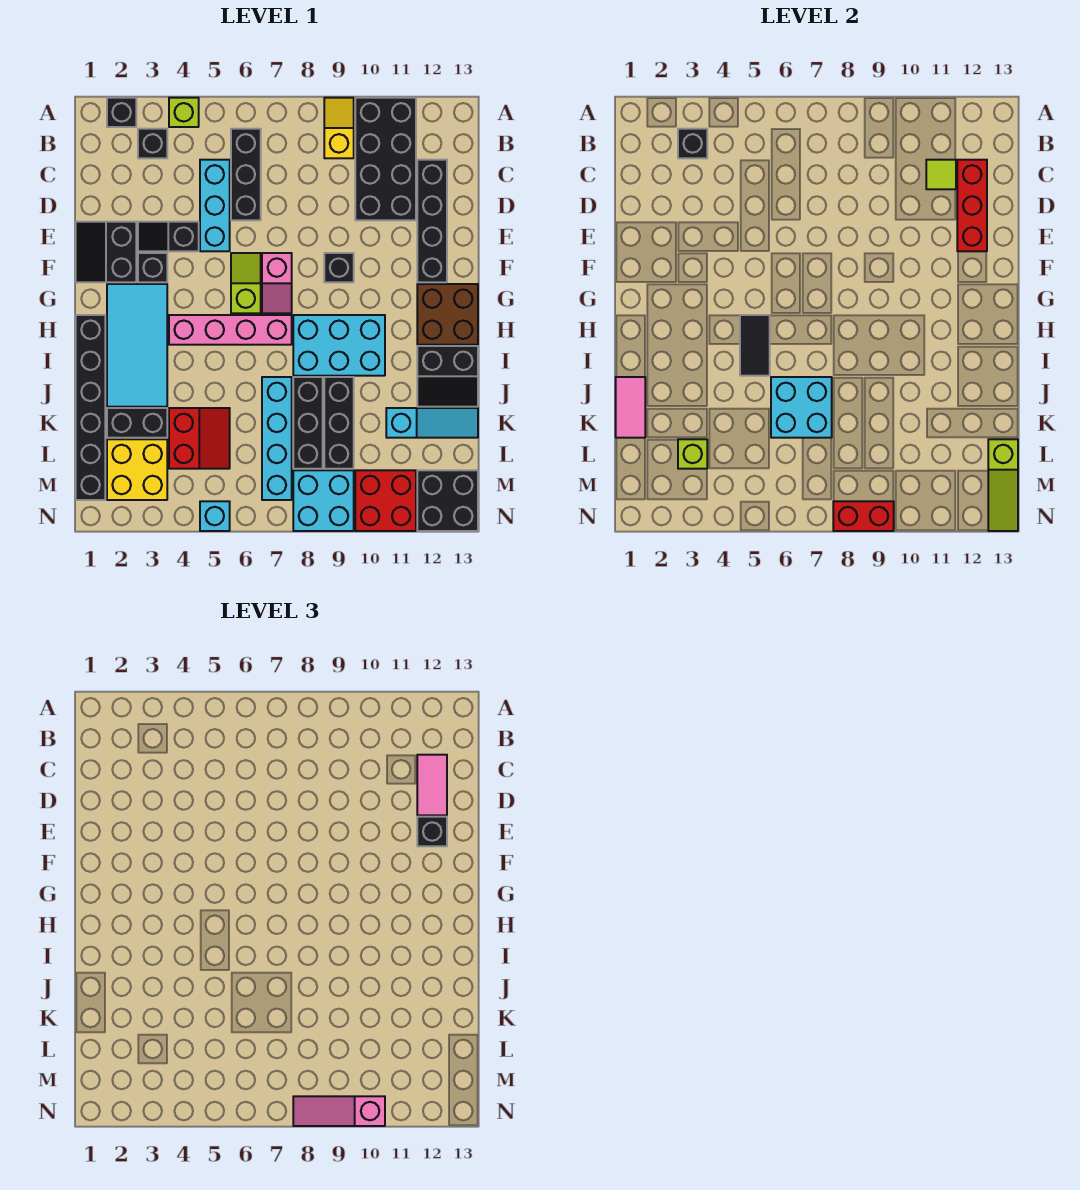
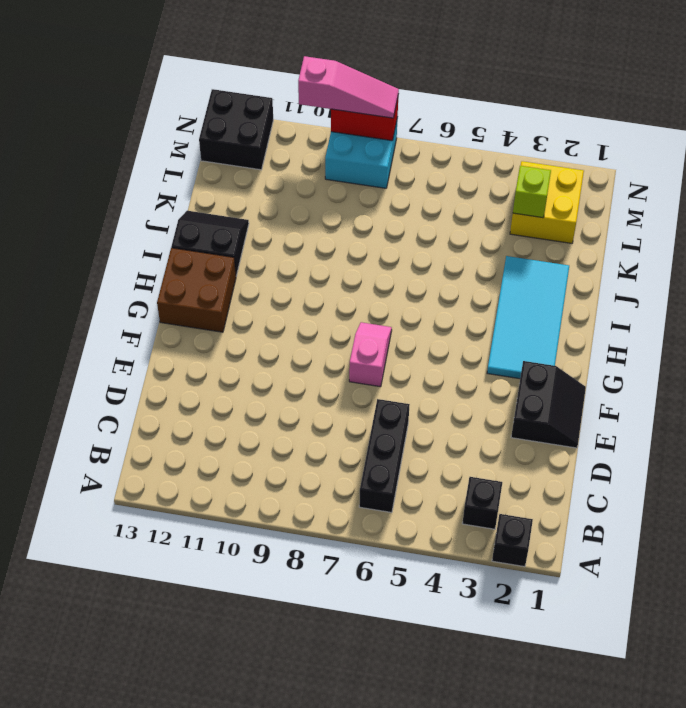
none -> lime brick A4 level 1
none -> yellow slope A9:B9 level 1 top B
none -> black brick A10:D11 level 1
none -> cyan brick C5:E5 level 1

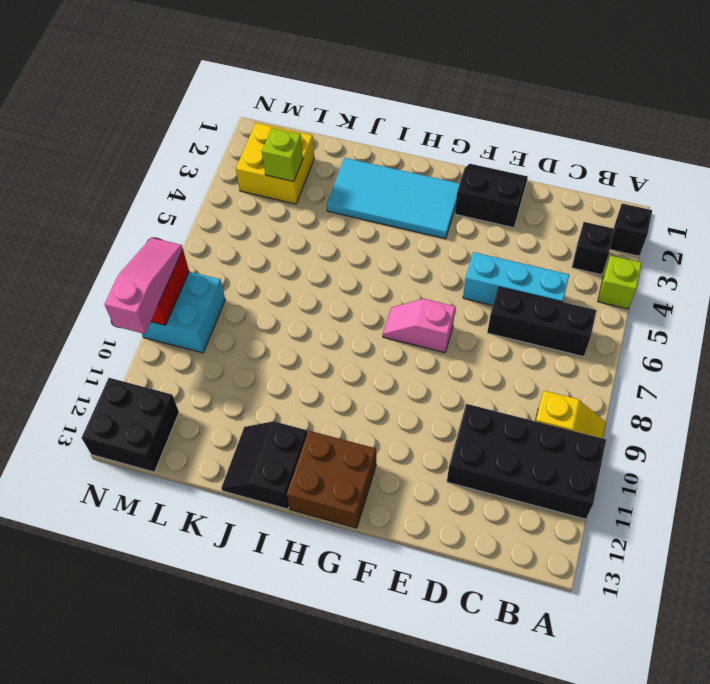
none -> black brick C12:F12 level 1
none -> black slope E3:E4 level 1 top 4
none -> black brick F3 level 1
none -> lime slope F6:G6 level 1 top G

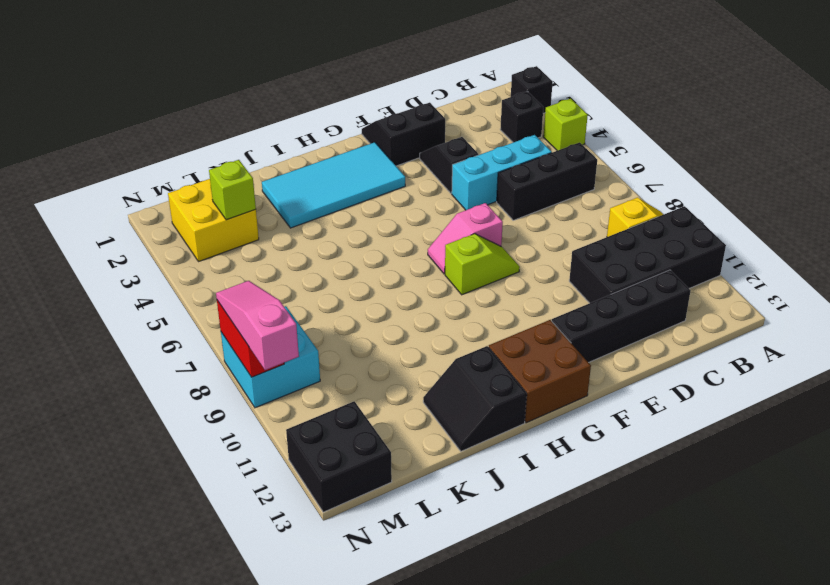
lime slope F8:G8 level 1 top G -> lime slope F6:G6 level 1 top G
none -> black brick F3 level 1
none -> black brick F9 level 1
none -> black brick H1:M1 level 1
none -> pink brick H4:H7 level 1

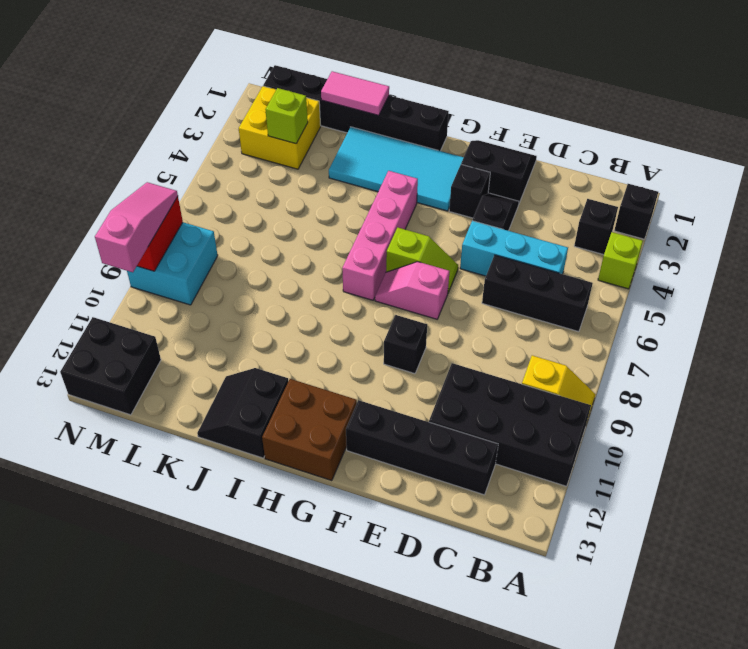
none -> cyan brick H8:I10 level 1
none -> cyan brick J7:M7 level 1
none -> black brick J8:L8 level 1
none -> black brick J9:L9 level 1

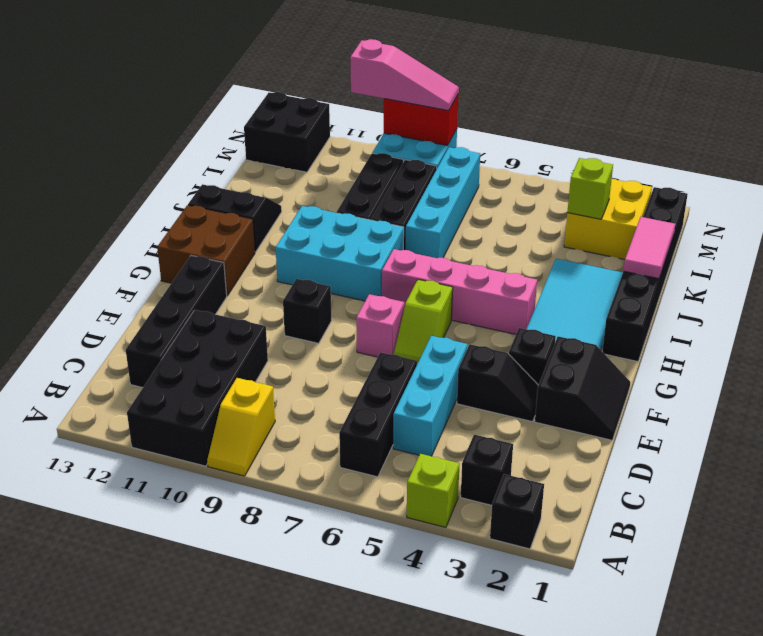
none -> black brick K2:K3 level 1
none -> red slope K4:L5 level 1 top 4
none -> cyan slope K11:K13 level 1 top 11
none -> red brick M10:N11 level 1

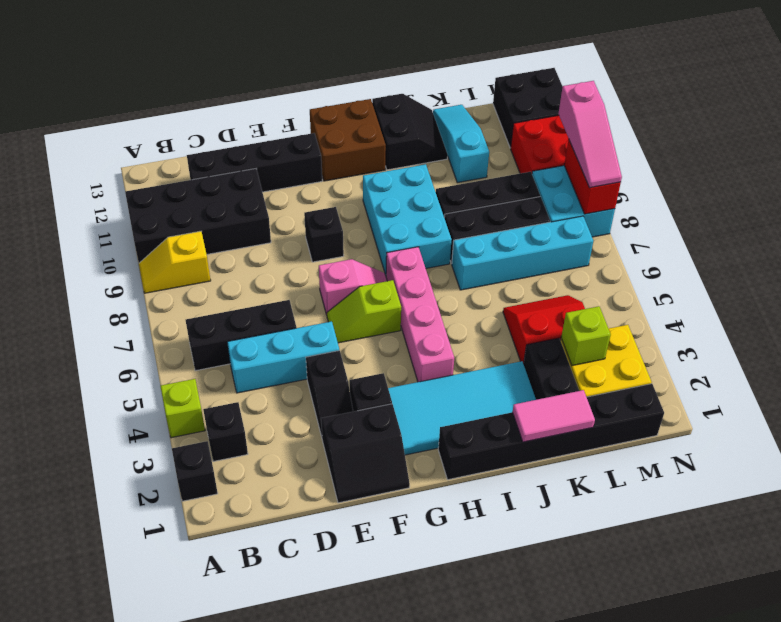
none -> cyan brick N5 level 1
none -> black brick B3 level 2
none -> lime tile C11 level 2
none -> red brick C12:E12 level 2

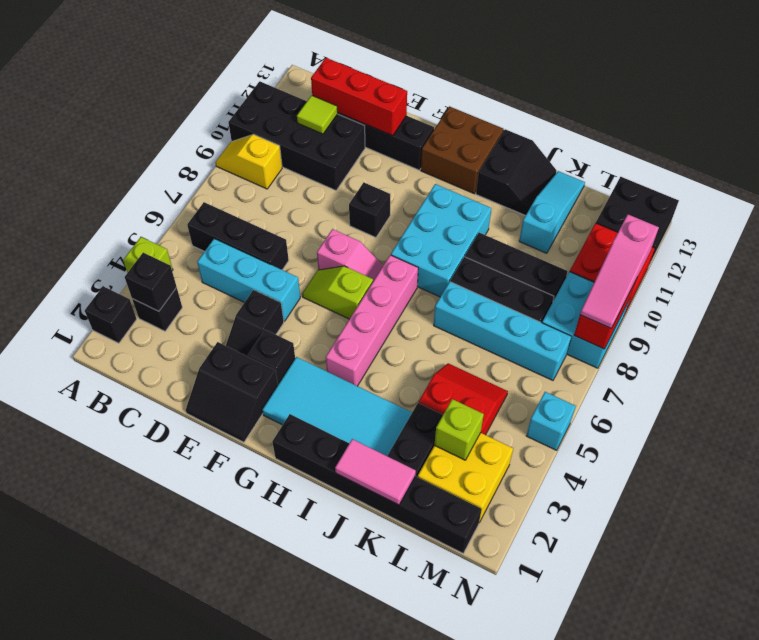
none -> black tile H5:I5 level 2
none -> cyan brick J6:K7 level 2
none -> lime slope L13:N13 level 2 top L
none -> pink tile C12:D12 level 3

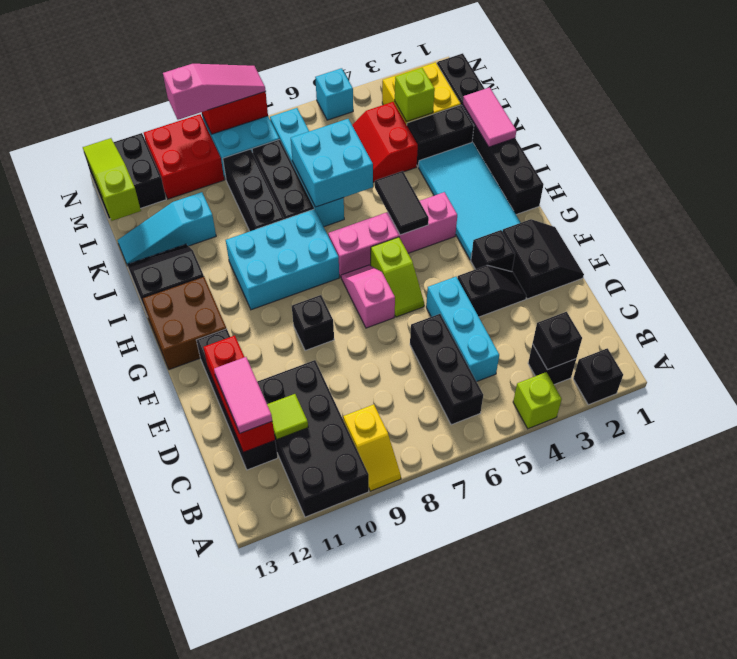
none -> black brick E12 level 3

